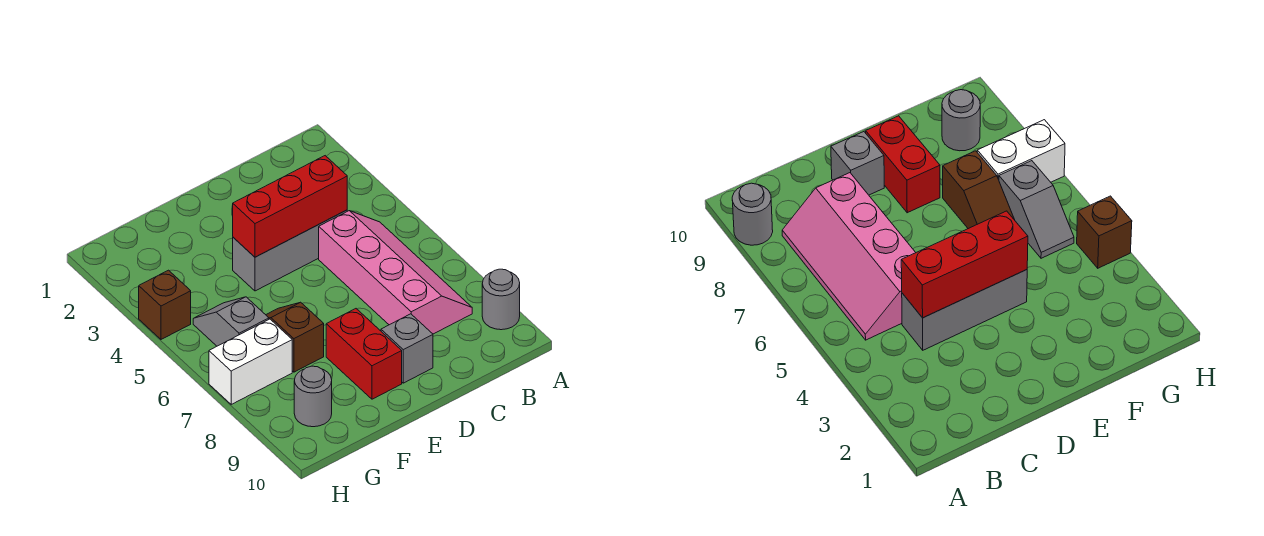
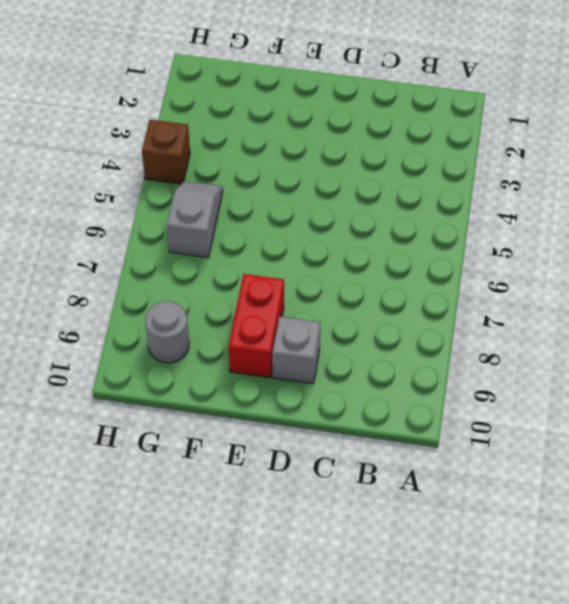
none -> grey round brick A9 level 1
none -> pink slope B5:C8 level 1 top C

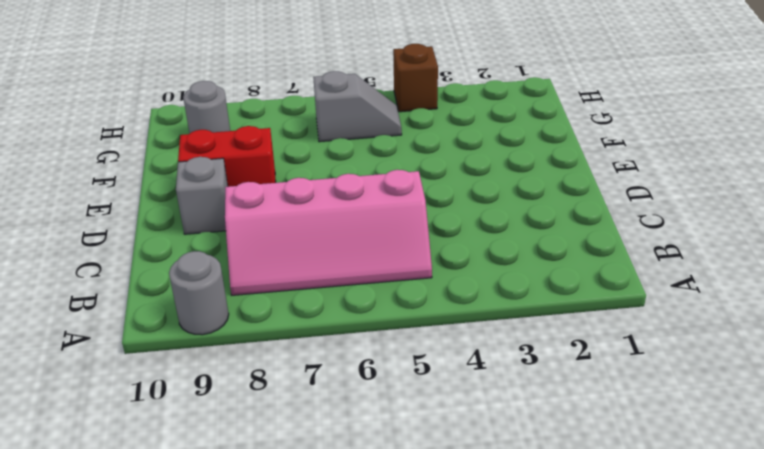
none -> grey brick C4:E4 level 1
none -> brown slope F6:F7 level 1 top 7

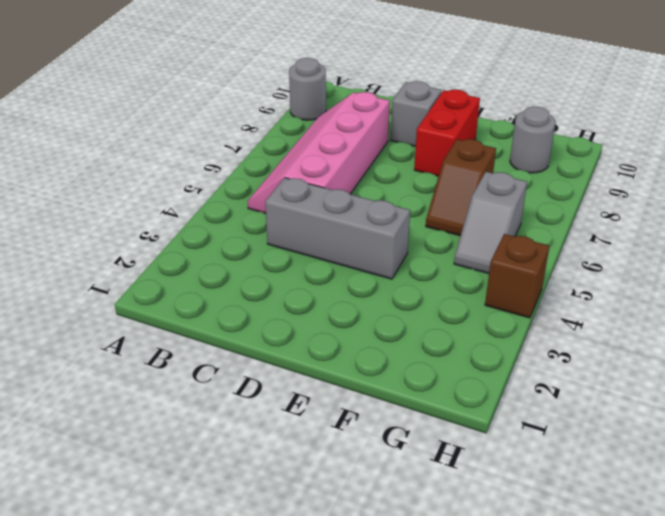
none -> white brick G7:H7 level 1
none -> red brick C4:E4 level 2

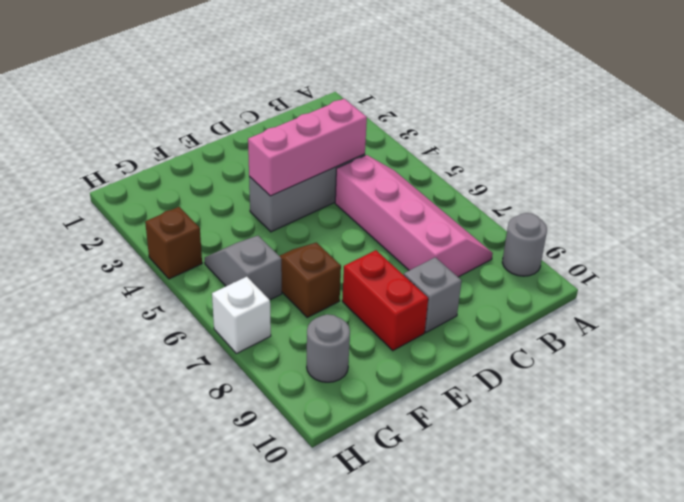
pink brick C4:E4 level 2 -> red brick C4:E4 level 2
white brick H7 level 1 -> white brick G7:H7 level 1

